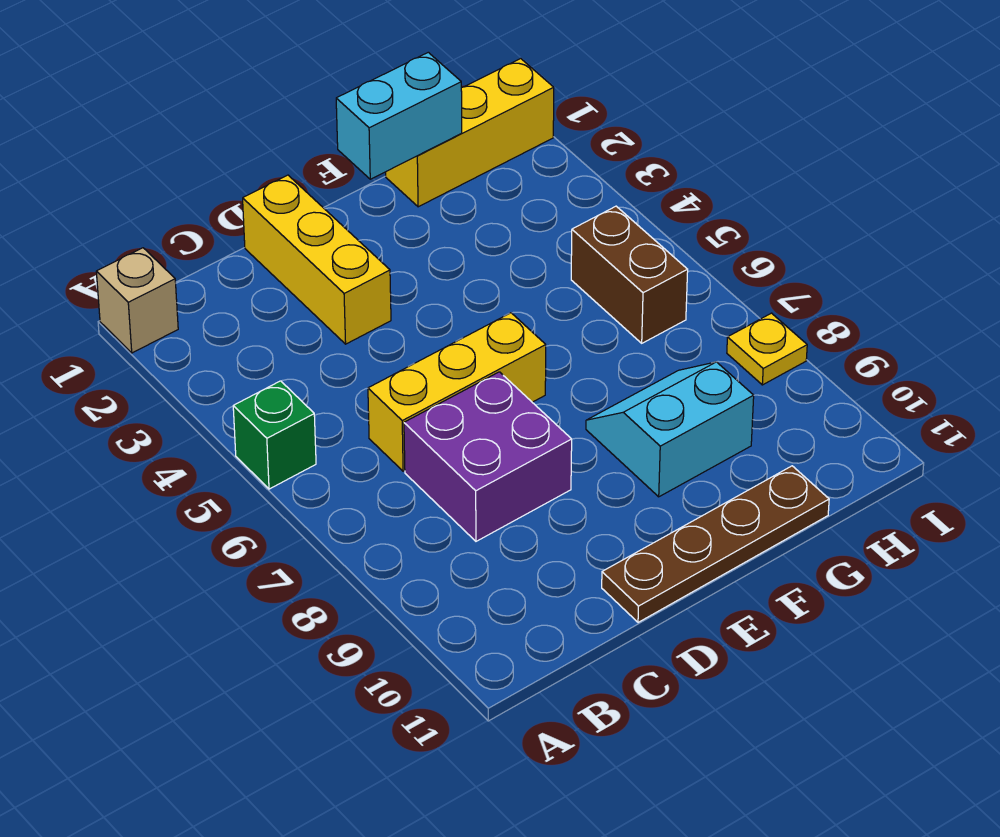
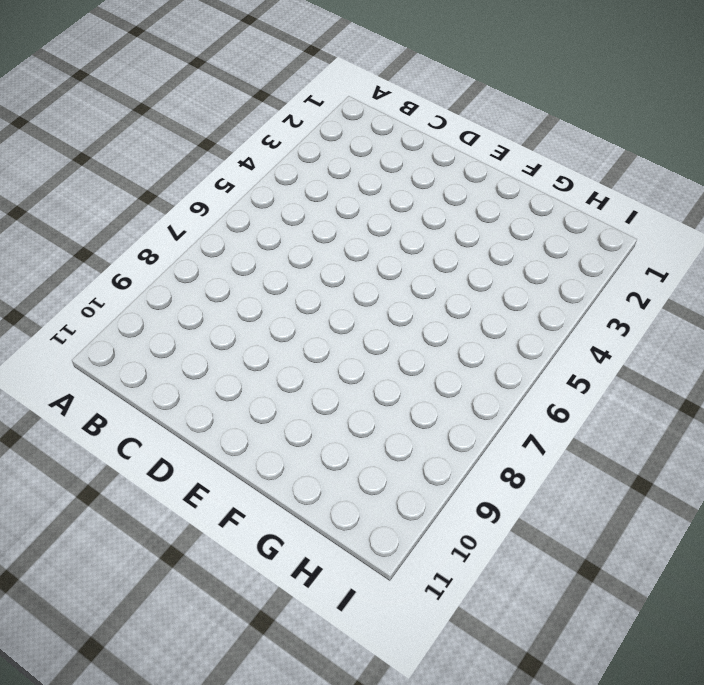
none -> tan brick A1 level 1
none -> green brick A5 level 1

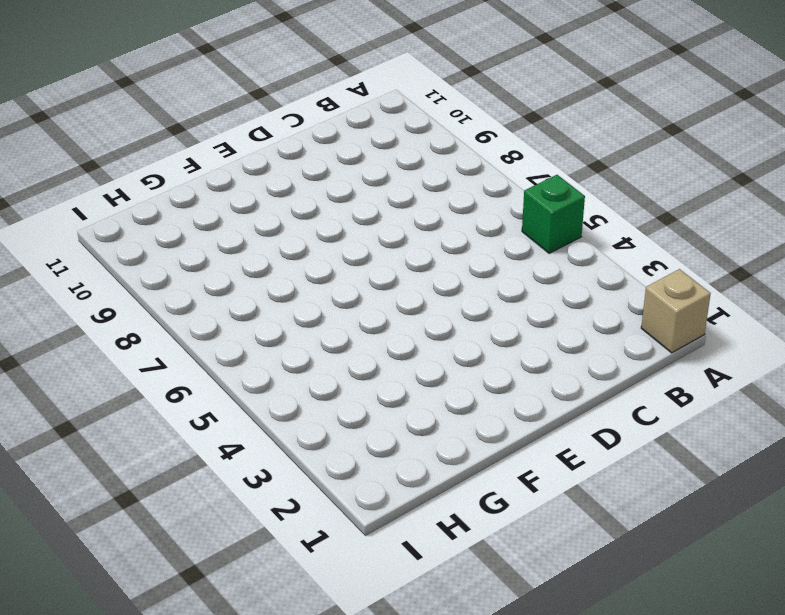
none -> yellow brick C6:E6 level 1
none -> purple brick C7:D8 level 1

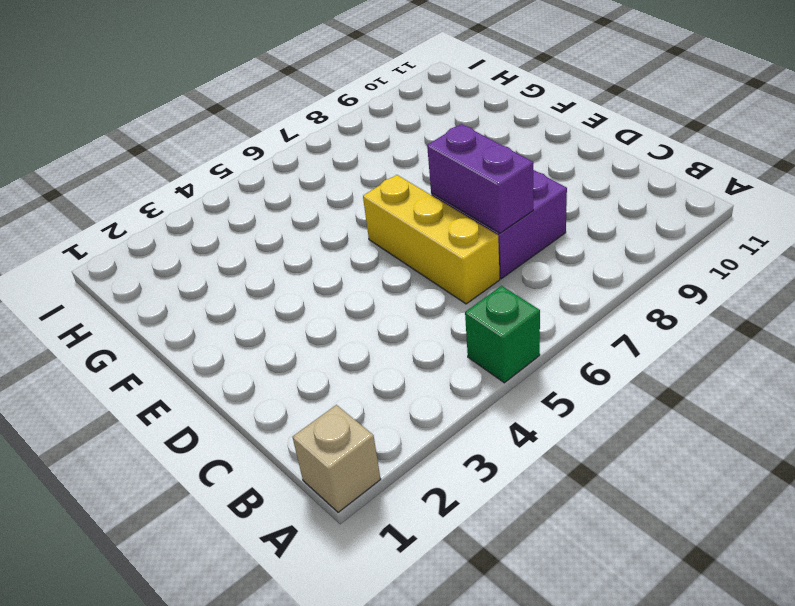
purple brick C7:D7 level 2 -> none
none -> yellow brick D1:D3 level 1
none -> brown plate D11:G11 level 1

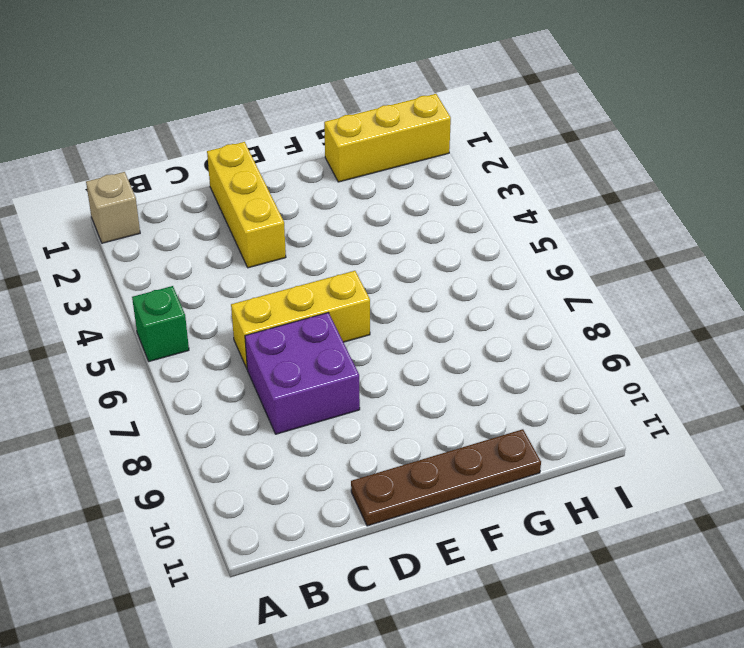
none -> cyan slope F8:G9 level 1 top 9
none -> brown brick H5:H6 level 1

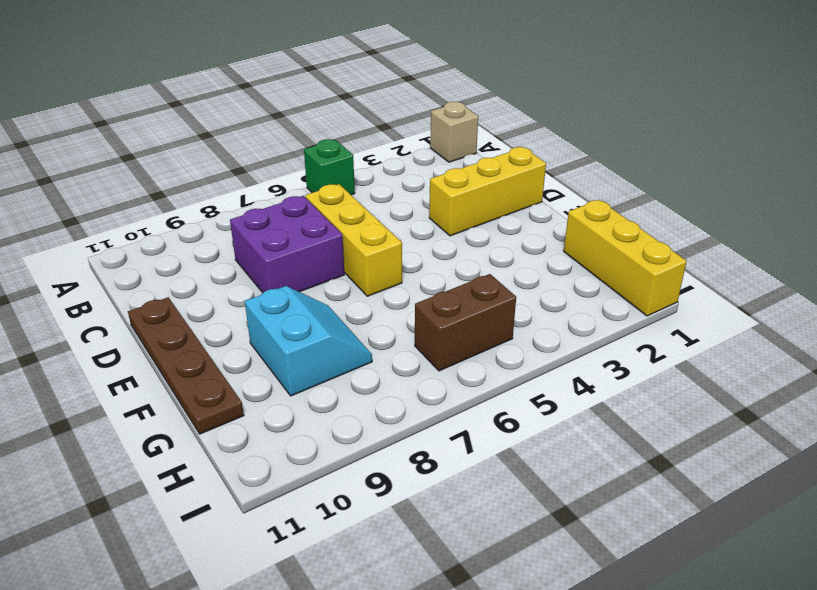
none -> yellow plate I8 level 1
none -> cyan brick F1:G1 level 2

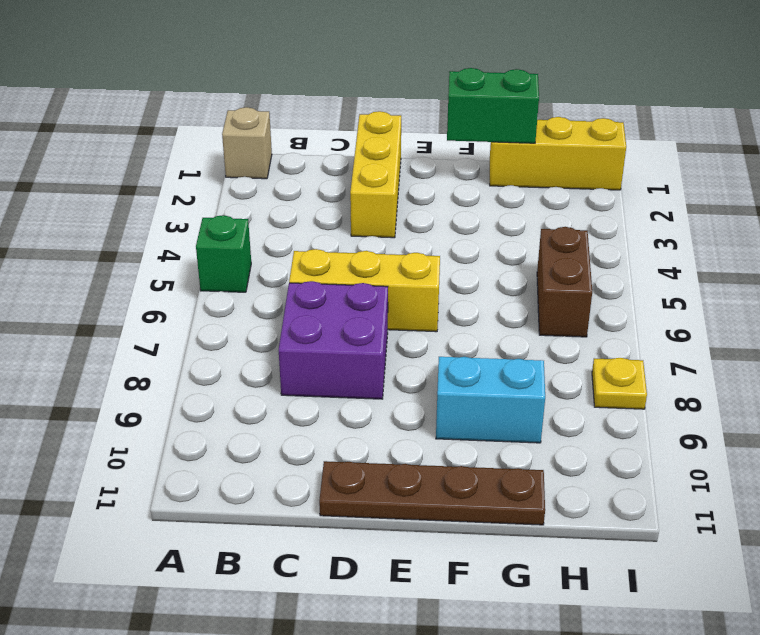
green brick F1:G1 level 2 -> cyan brick F1:G1 level 2

